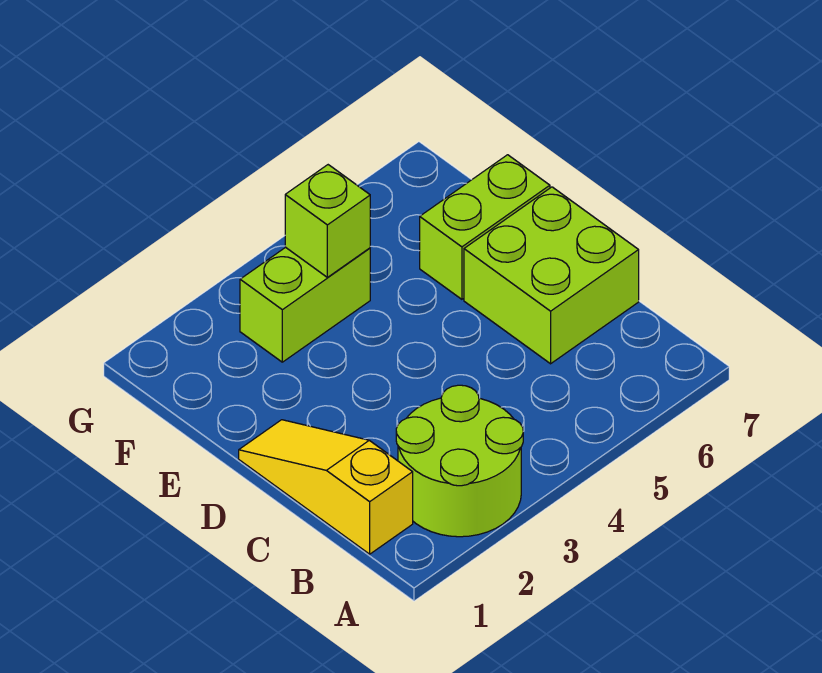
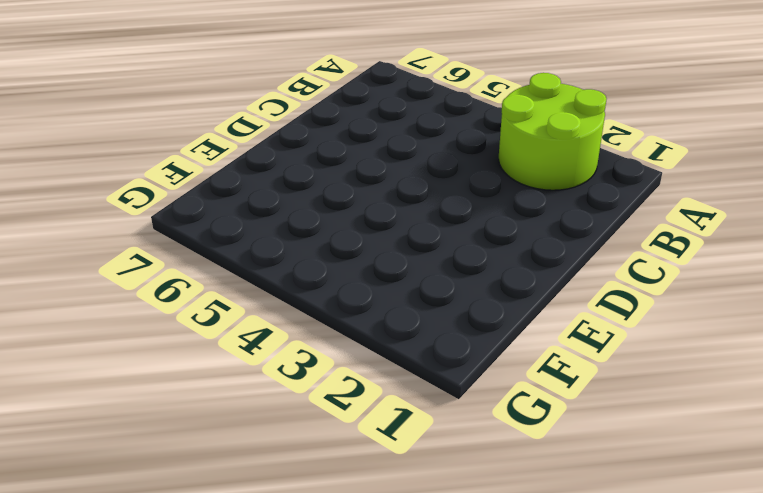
none -> yellow slope B1:D1 level 1 top B
none -> lime brick C6:D7 level 1

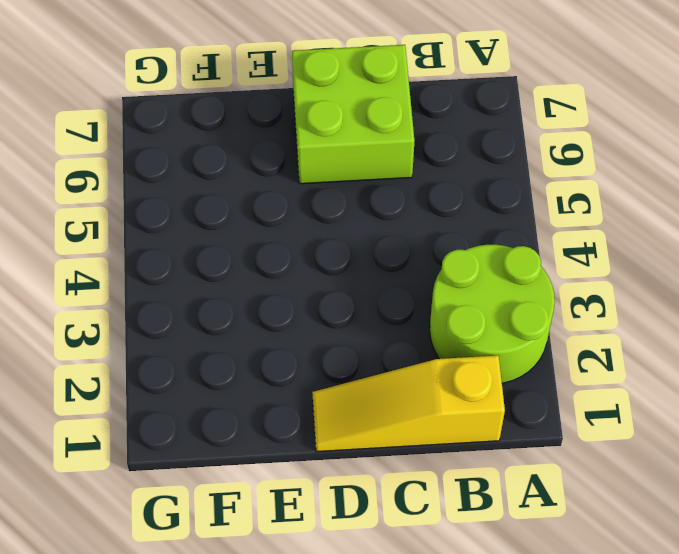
none -> lime brick E6:E7 level 1
none -> lime brick F3:F4 level 1

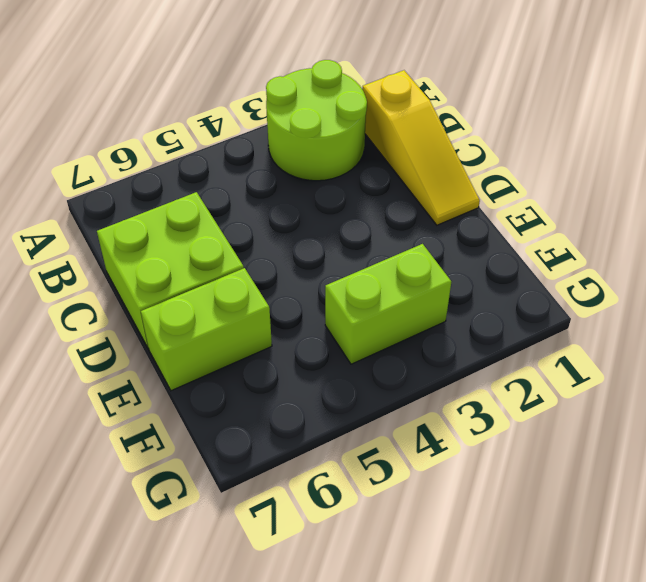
none -> lime brick F4 level 2

